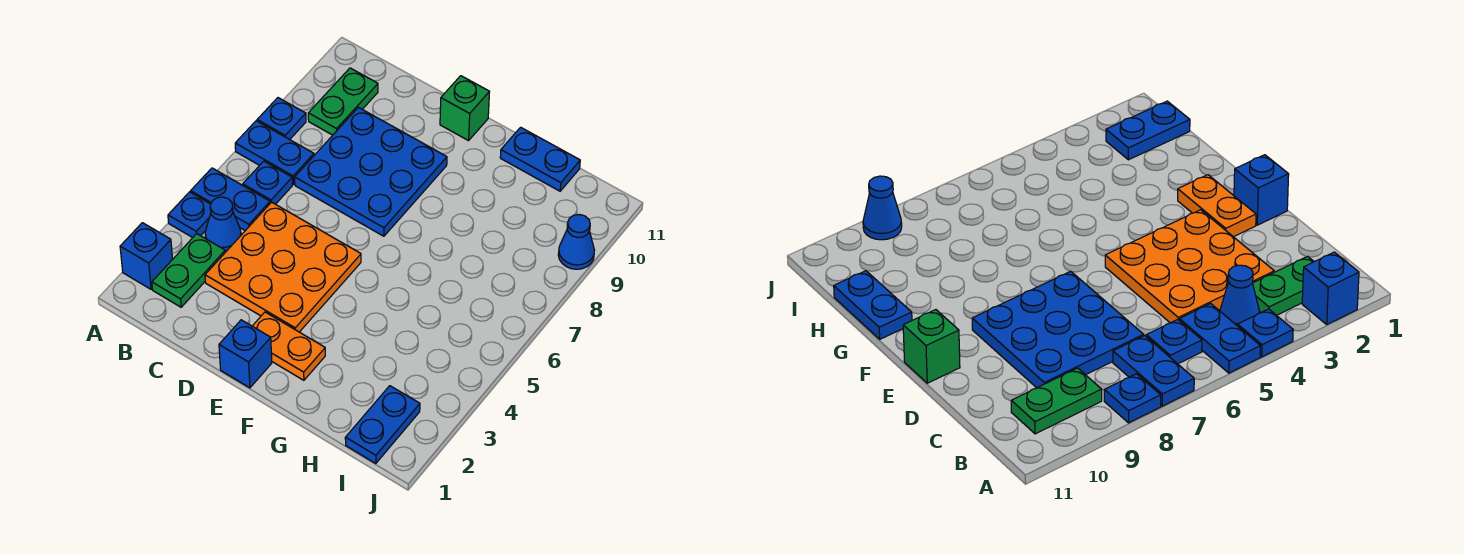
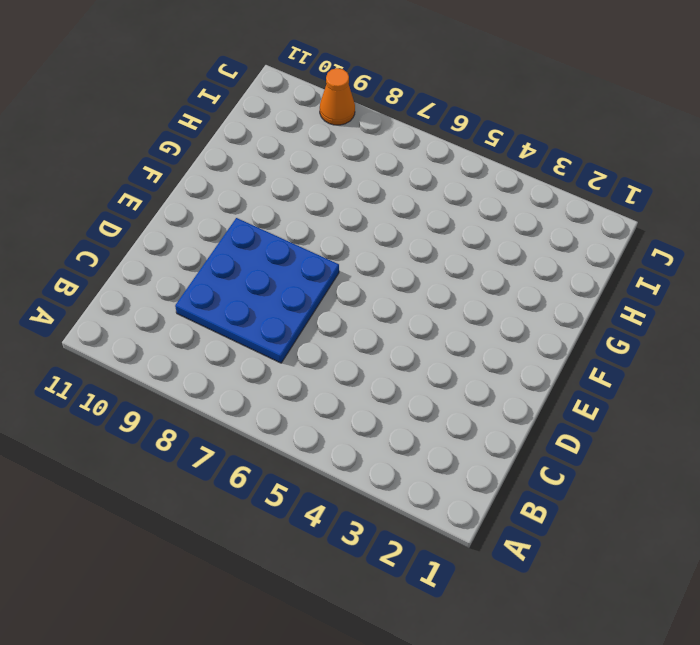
orange cone J9 level 1 -> blue cone J9 level 1
none -> blue brick A2 level 1
none -> blue plate A4 level 1
none -> blue plate A5:B5 level 1

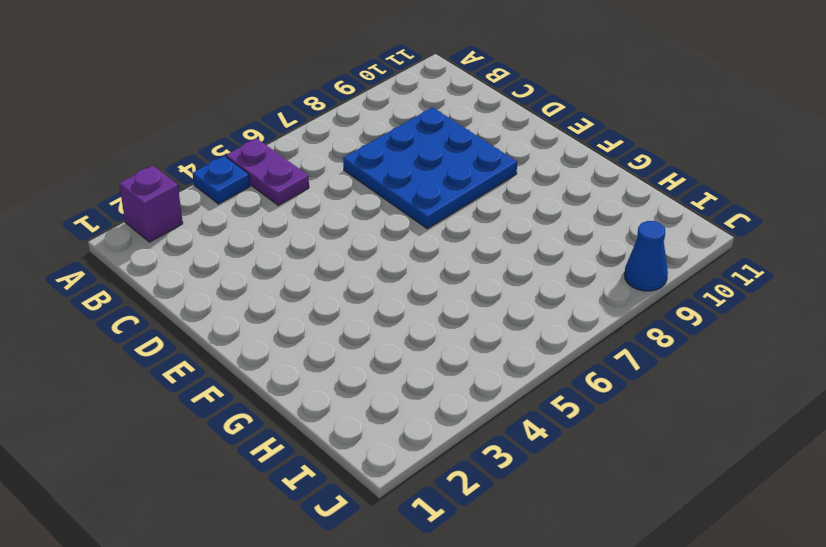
purple brick A2 level 1 -> blue brick A2 level 1
purple plate A5:B5 level 1 -> blue plate A5:B5 level 1
none -> blue plate A7:B7 level 1
none -> blue plate A8 level 1
none -> green plate B2:B3 level 1

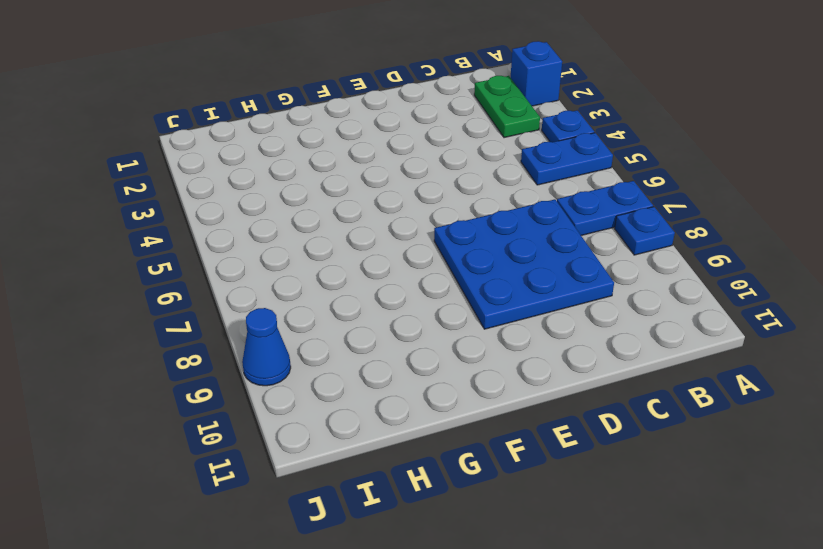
none -> blue cone B4 level 1
none -> blue plate B6 level 1
none -> green plate B9:B10 level 1

